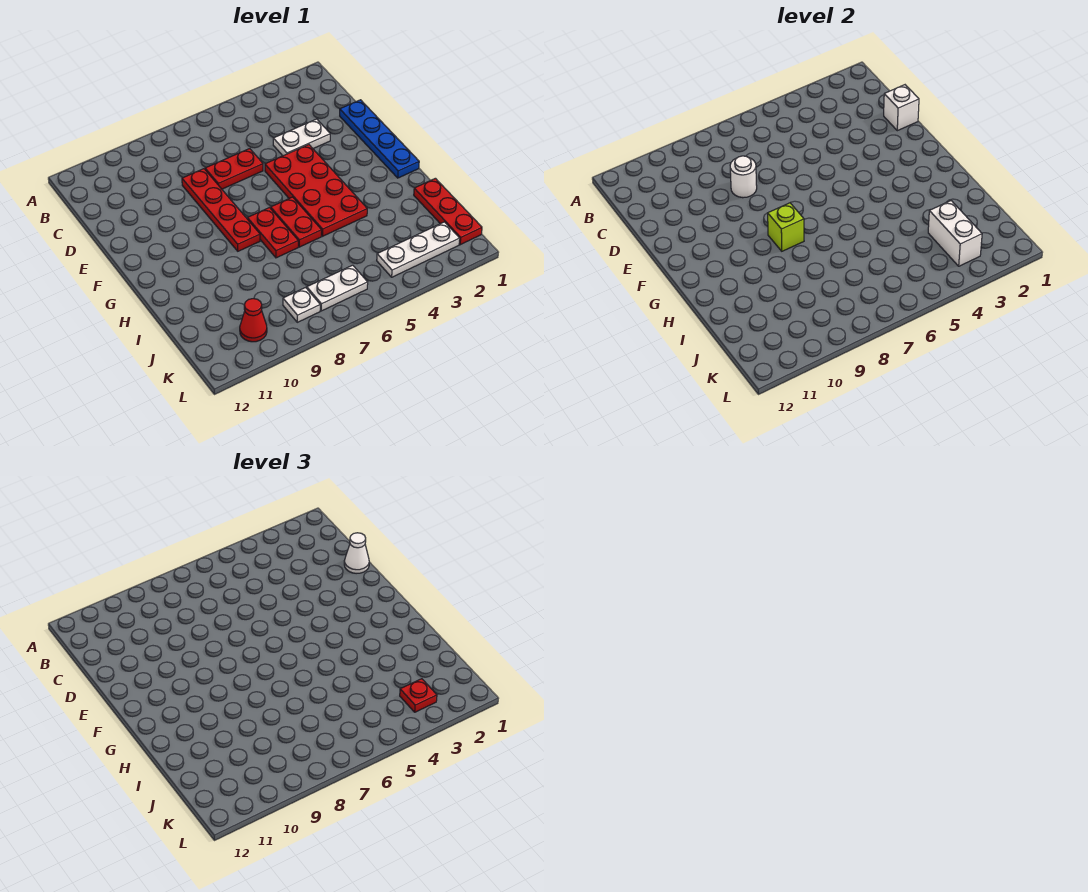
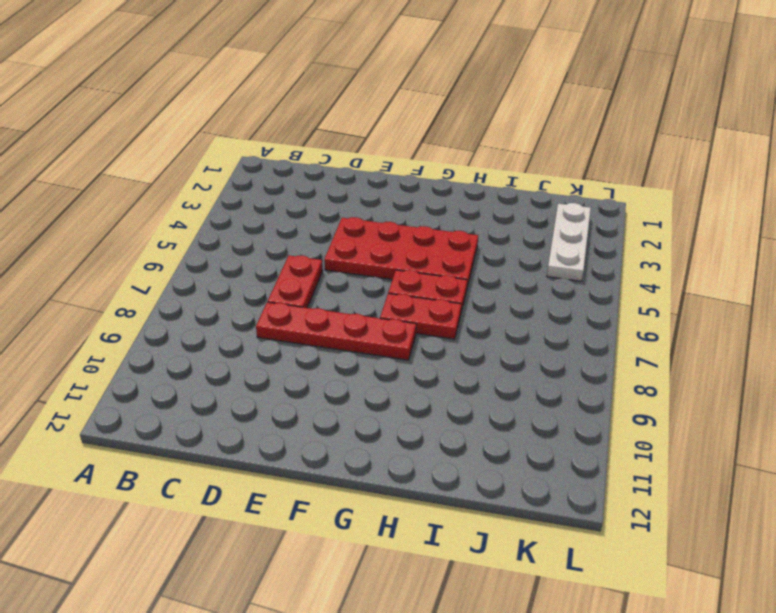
none -> blue plate D1:G1 level 1
none -> white plate D3:D4 level 1
none -> red plate I1:K1 level 1

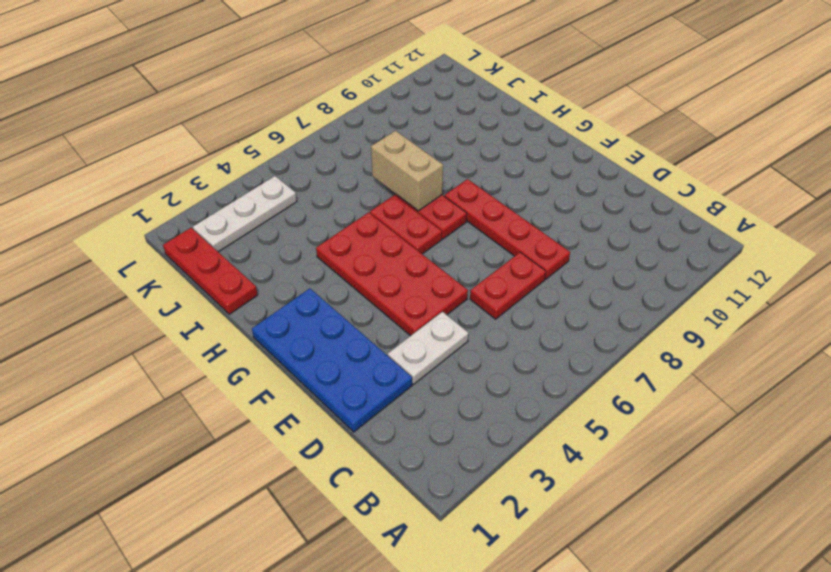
blue plate D1:G2 level 1 -> blue plate D1:G1 level 1
tan brick H7:I7 level 2 -> none
none -> white plate K6:K7 level 1
none -> white plate K8 level 1
none -> red cone K10 level 1

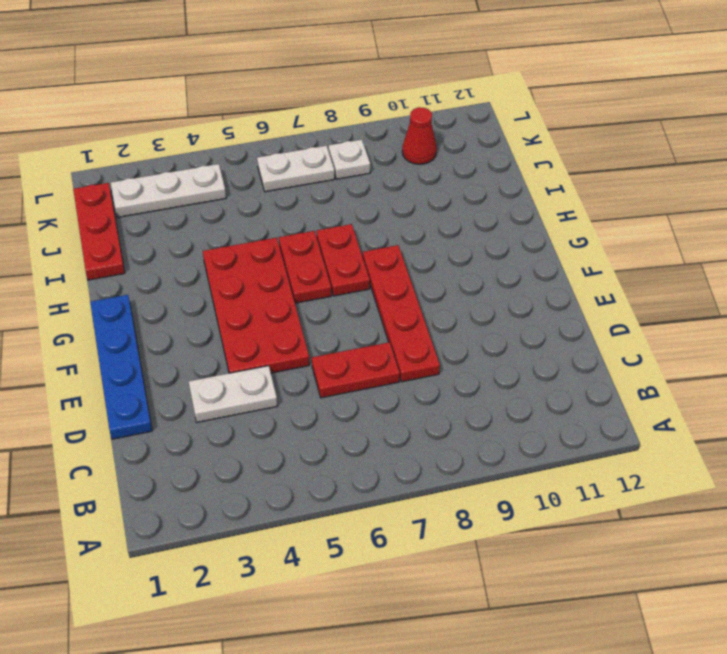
none -> white brick D1 level 2
none -> white round brick D8 level 2
none -> lime brick G8 level 2

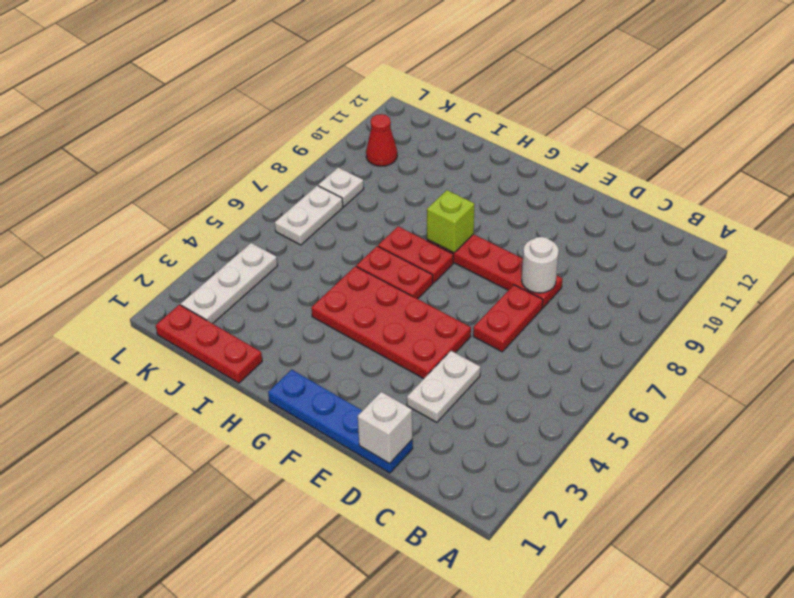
none -> white brick J3:K3 level 2
none -> white cone D1 level 3
none -> red plate K3 level 3

